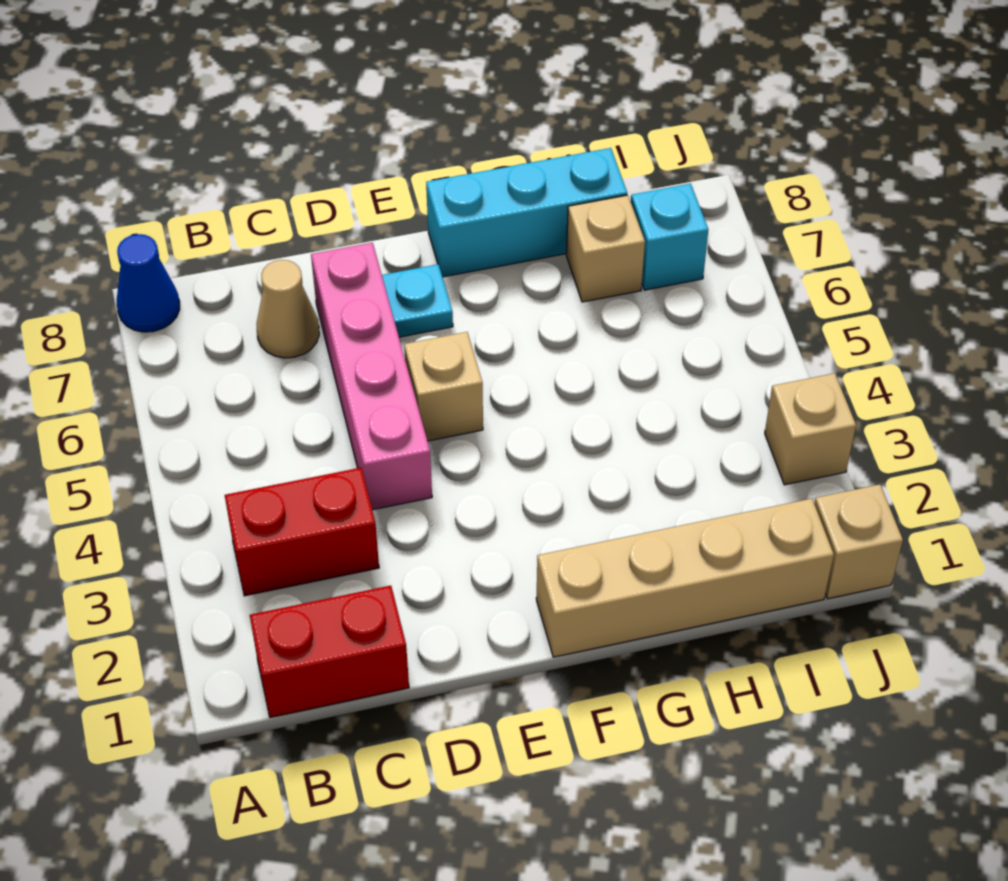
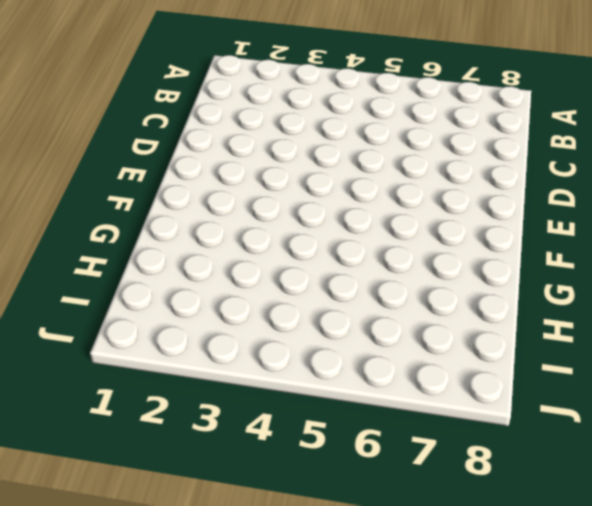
none -> blue cone A8 level 1
none -> red brick B1:C1 level 1
none -> red brick B3:C3 level 1

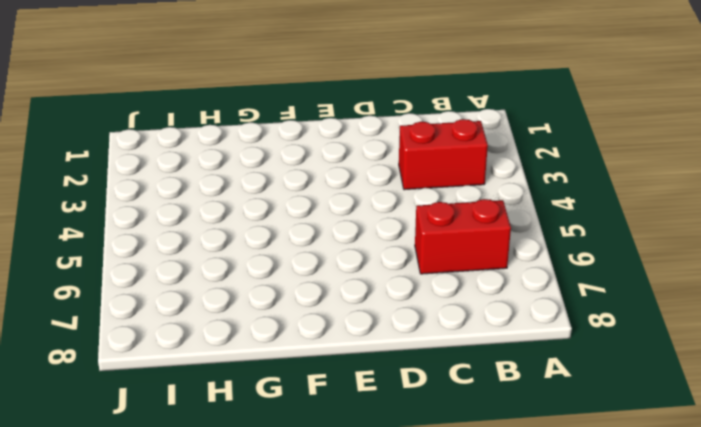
red brick B6:C6 level 1 -> red brick B1:C1 level 1
none -> blue cone A8 level 1
none -> tan cone C7 level 1
none -> pink brick D4:D7 level 1

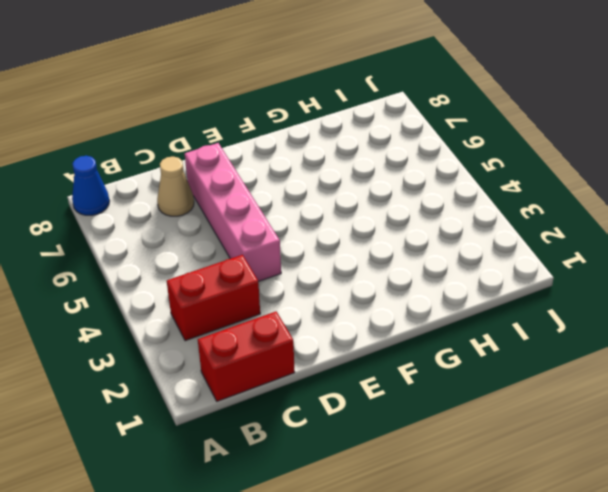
none -> tan brick E5 level 1
none -> cyan plate E7 level 1
none -> tan brick F1:I1 level 1

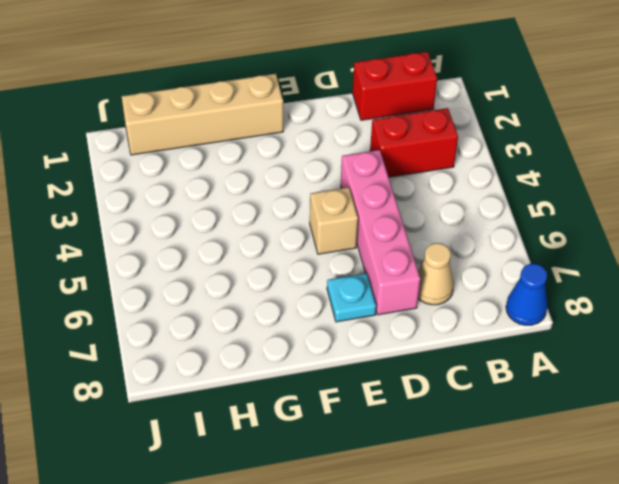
none -> cyan brick F8:H8 level 1
none -> tan brick H7 level 1
none -> cyan brick I7 level 1

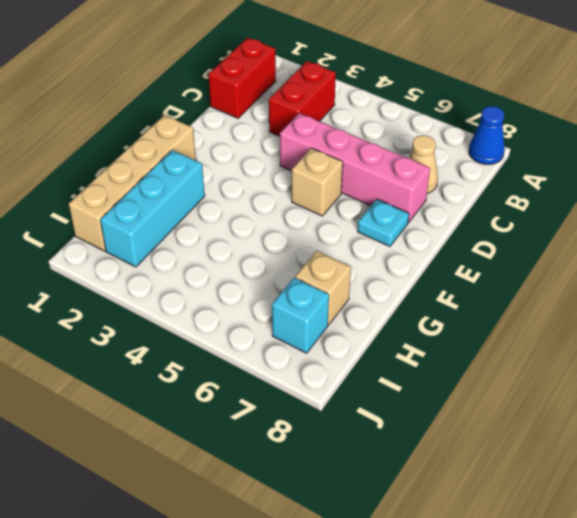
cyan brick G2:I2 level 1 -> cyan brick F8:H8 level 1
none -> tan brick J1 level 1
none -> tan brick J3 level 1

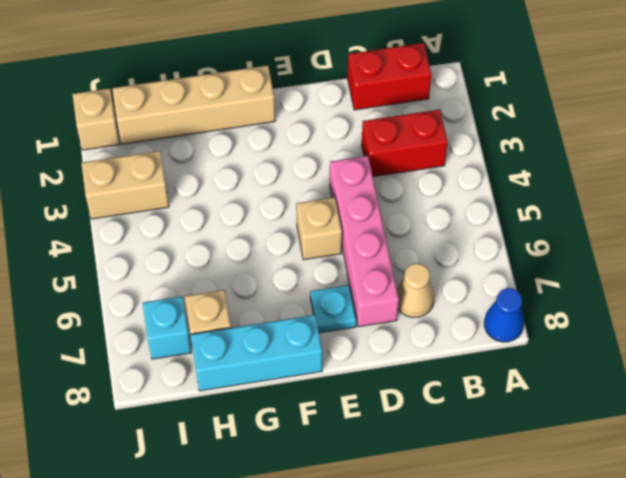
tan brick I3:J3 level 1 -> tan brick J3 level 1

